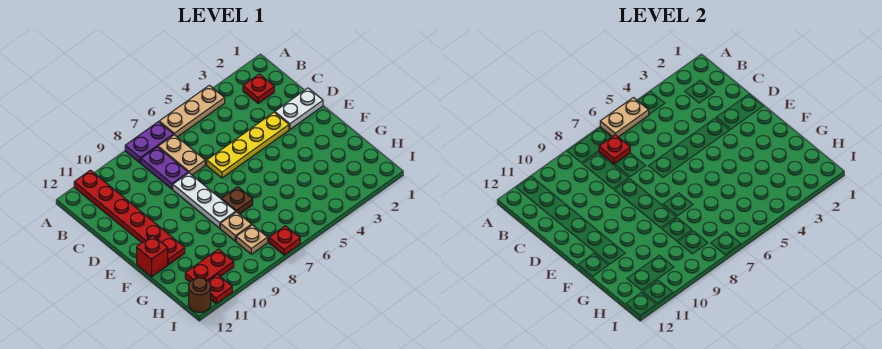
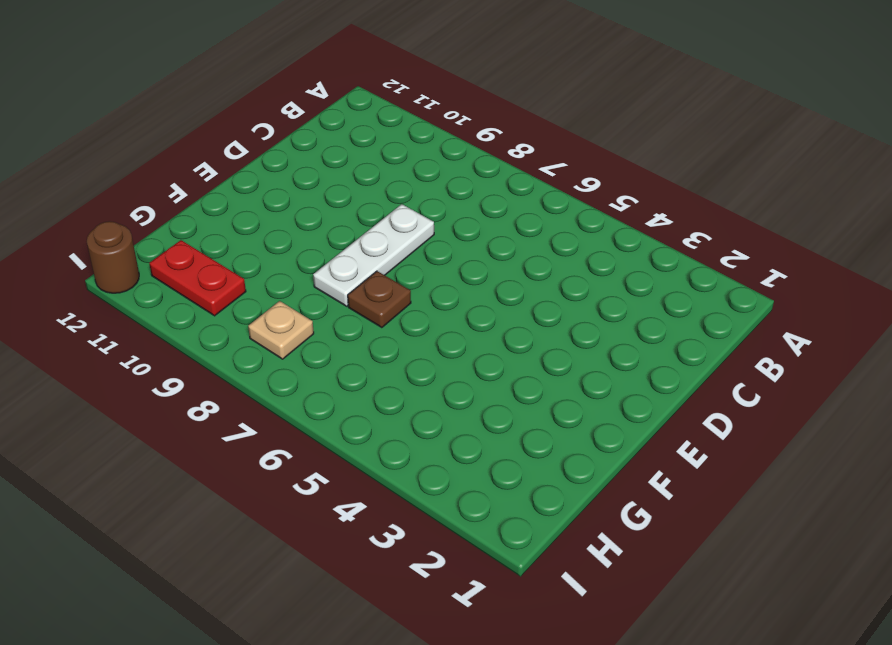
none -> tan plate A4:A6 level 1
none -> purple plate A7:A8 level 1
none -> red plate A11:F11 level 1

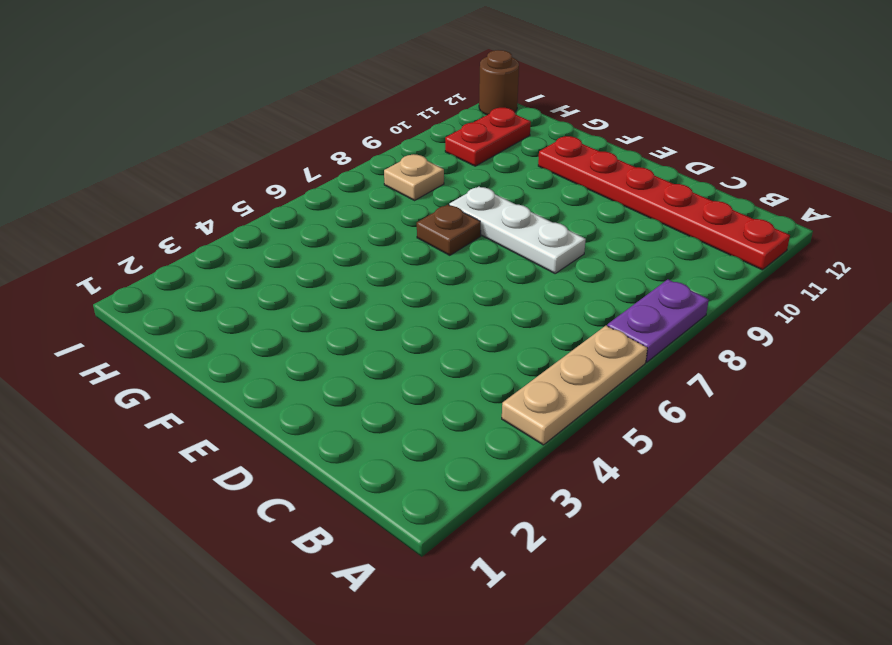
none -> red plate B2 level 1
none -> tan plate B7:C7 level 1
none -> purple plate B8:C8 level 1

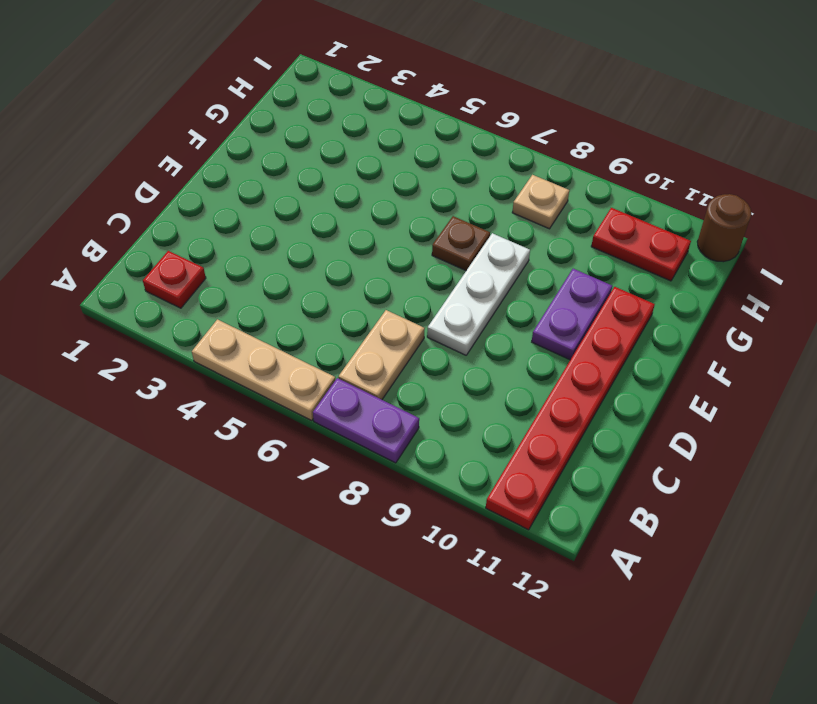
purple plate E10:F10 level 1 -> purple plate B8:C8 level 1
none -> white plate D1:D2 level 1
none -> yellow plate D3:D6 level 1
none -> red brick F12 level 1

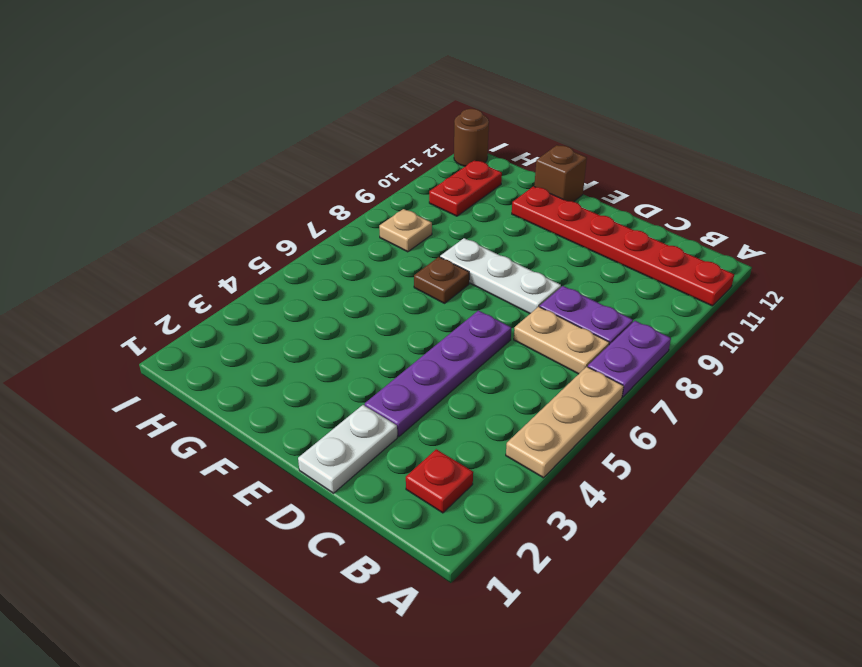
purple plate D3:D6 level 1 -> yellow plate D3:D6 level 1
brown brick F12 level 1 -> red brick F12 level 1
none -> tan plate G8 level 1
none -> red plate I7 level 1
none -> red plate I11 level 1

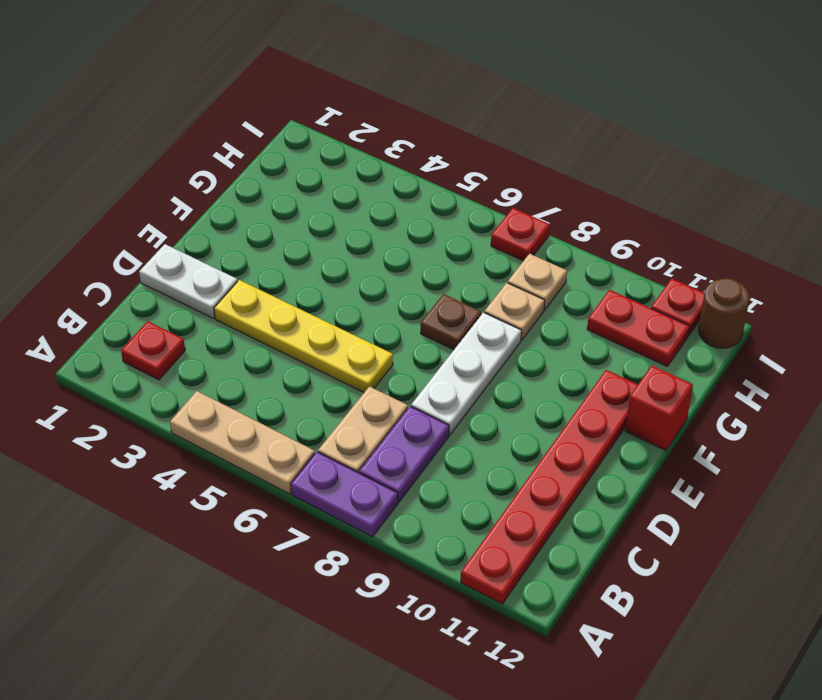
none -> tan plate A5:A6 level 2
none -> red plate B7 level 2

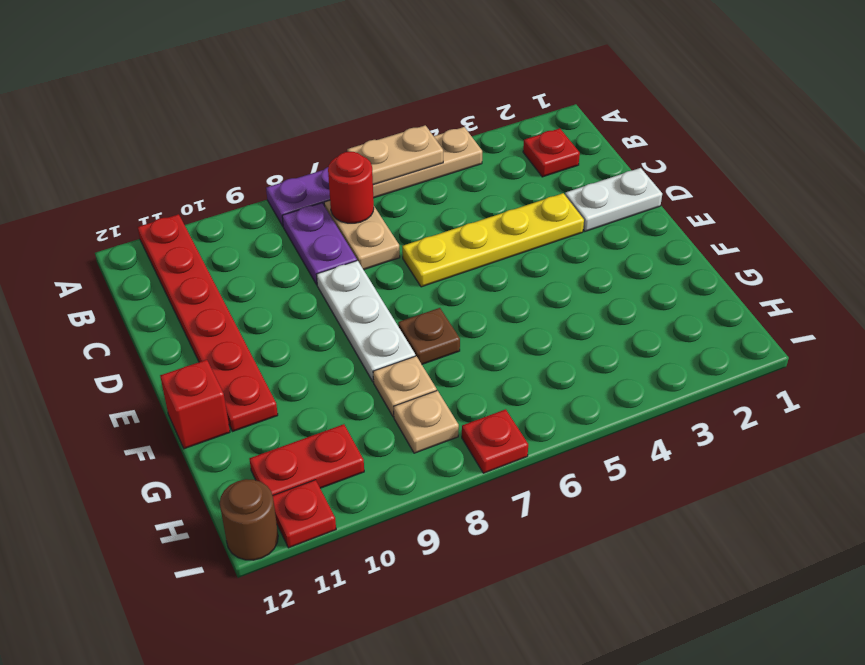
red round brick B7 level 2 -> red plate B7 level 2

